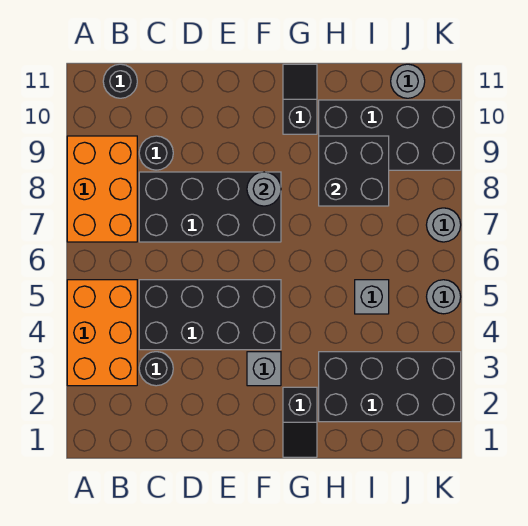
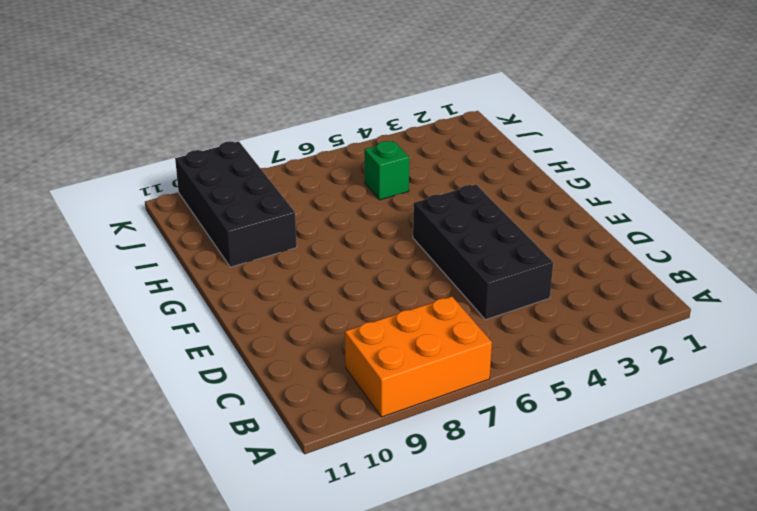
green brick I5 level 1 -> grey brick I5 level 1
none -> orange brick A3:B5 level 1
none -> black round brick B11 level 1
none -> black round brick C3 level 1

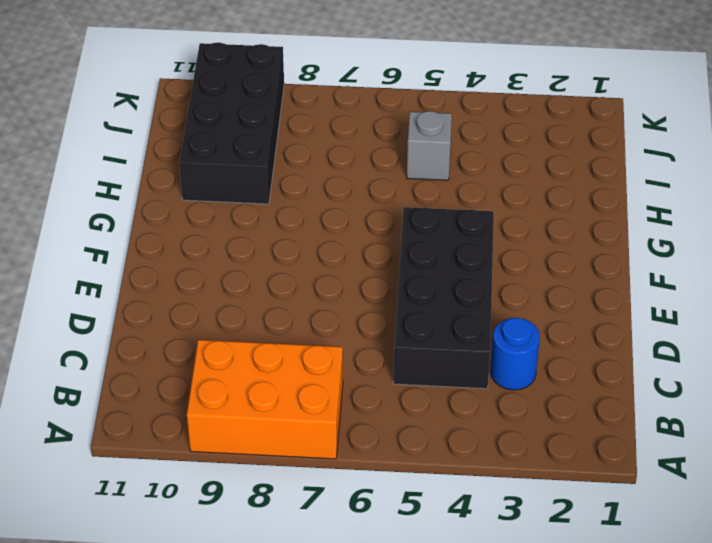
blue round brick C3 level 1 -> black round brick C3 level 1
none -> orange brick A3:B5 level 1
none -> black round brick B11 level 1
none -> black brick C7:F8 level 1

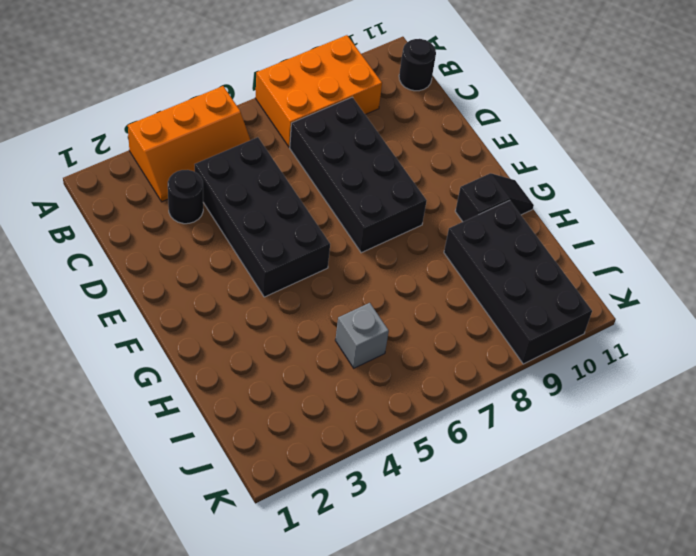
orange slope A3:B5 level 1 top A -> orange brick A3:B5 level 1
none -> black round brick C9 level 1
none -> grey brick F3 level 1
none -> black slope G1:G2 level 1 top 2

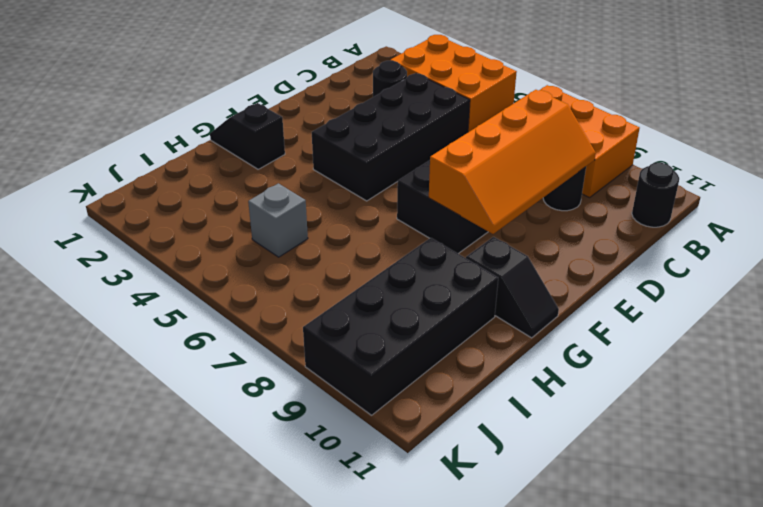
orange slope C8:F9 level 2 top 8 -> grey round brick F8 level 2
none -> grey brick F3 level 1
none -> black brick H2:K3 level 1
none -> grey round brick J11 level 1

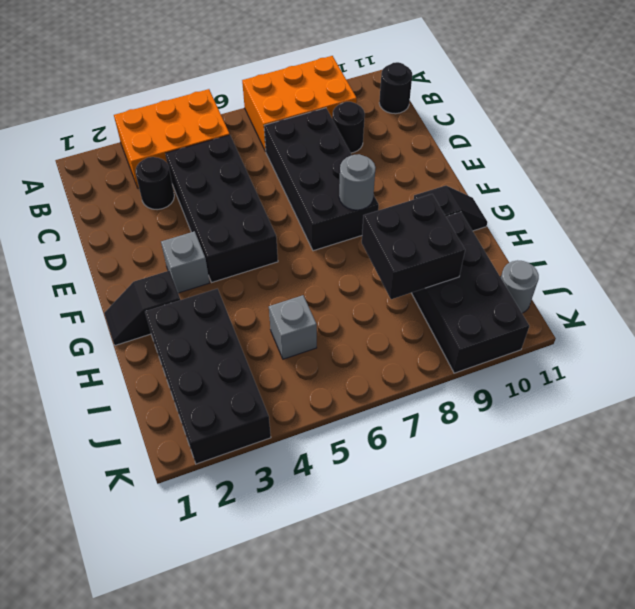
none -> grey round brick K5 level 1
none -> grey round brick K7 level 1

